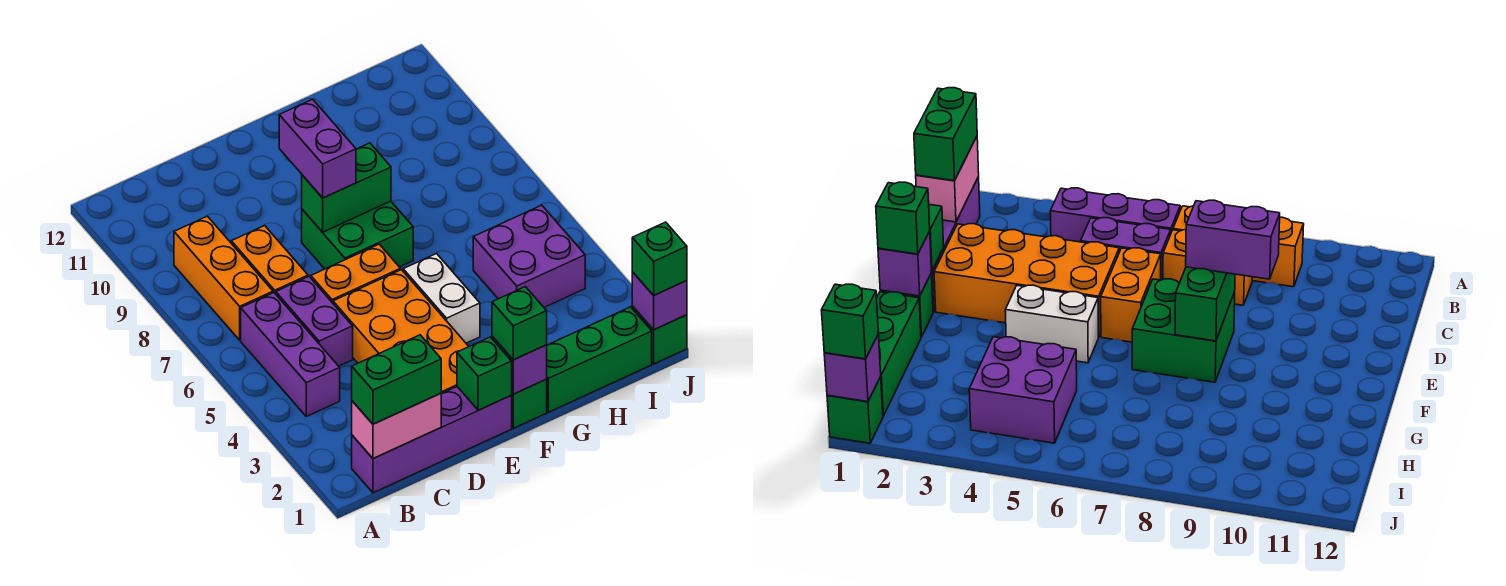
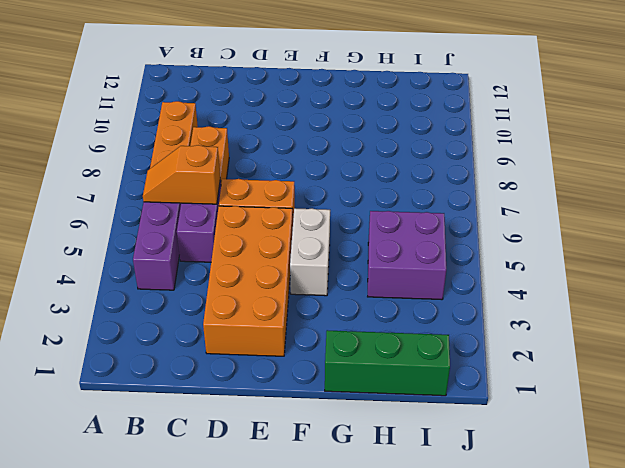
orange slope B6:C6 level 2 top C -> none
none -> purple brick B1:E1 level 1
none -> green brick E7:F8 level 1
none -> green brick F1 level 1

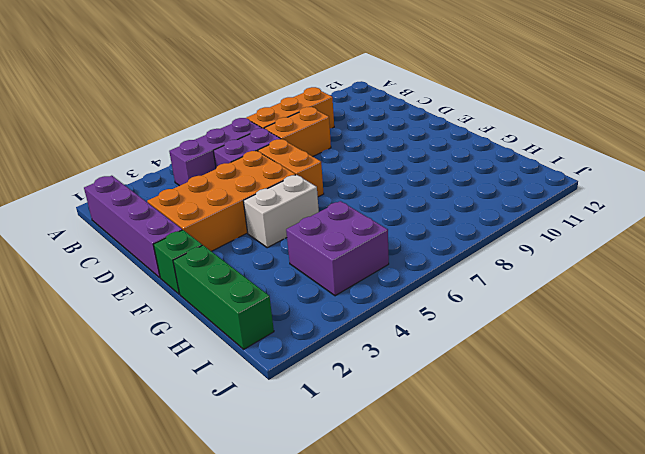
none -> green brick E7:F8 level 1
none -> green brick J1 level 1
none -> pink brick B1:C1 level 2

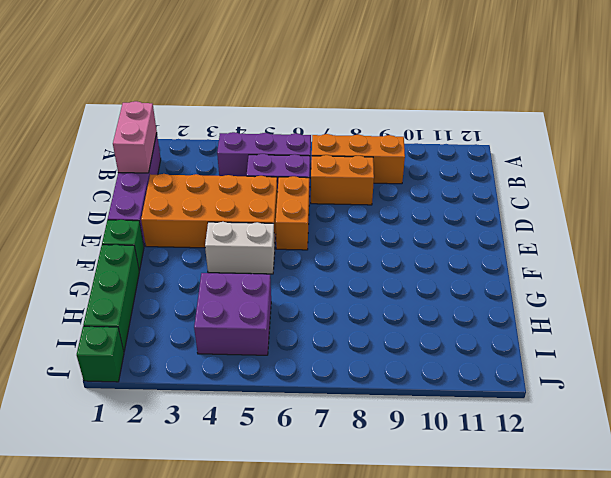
none -> green brick E7:F8 level 1
none -> green brick E1 level 2
none -> green brick E8:F8 level 2

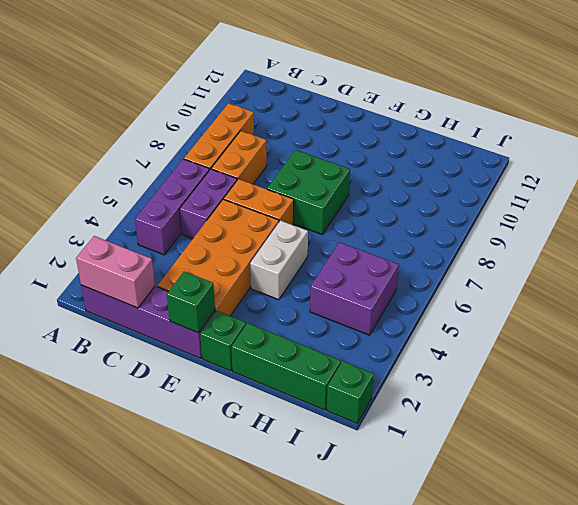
none -> green brick E8:F8 level 2
none -> purple brick F1 level 2
none -> purple brick J1 level 2

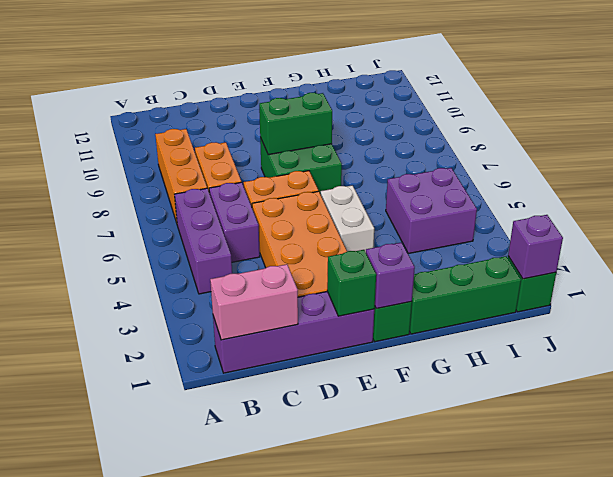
none -> green brick B1:C1 level 3
none -> purple brick E8:E9 level 3
none -> green brick F1 level 3

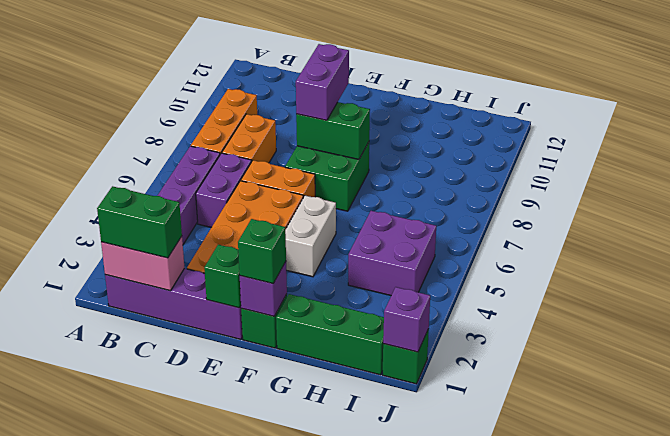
none -> green brick J1 level 3

